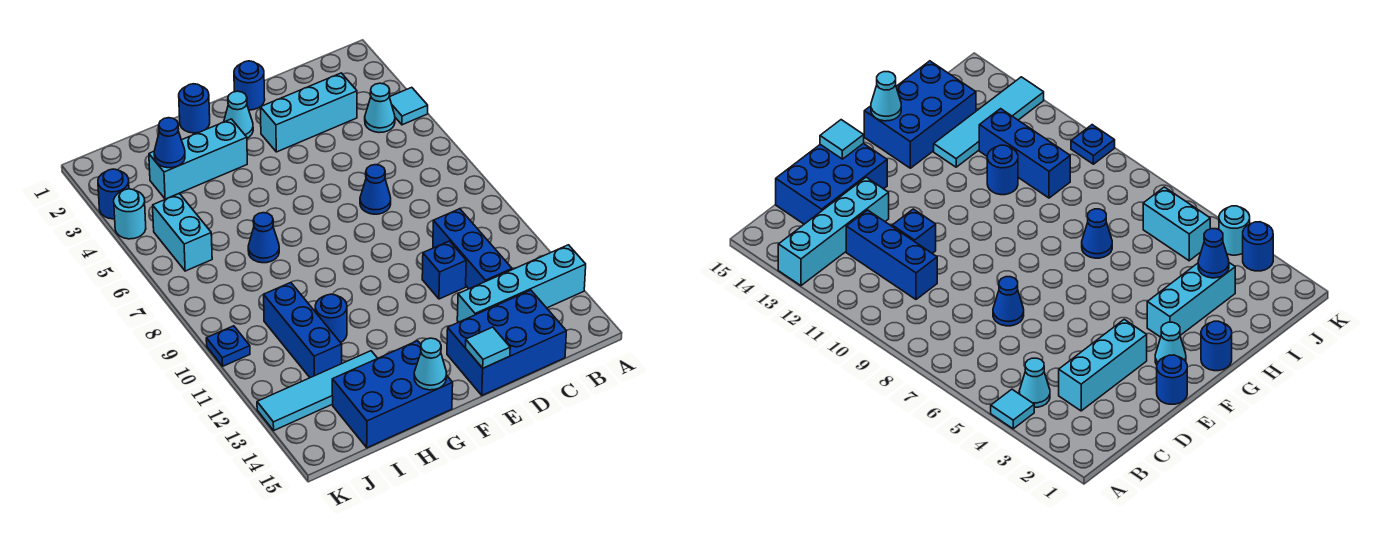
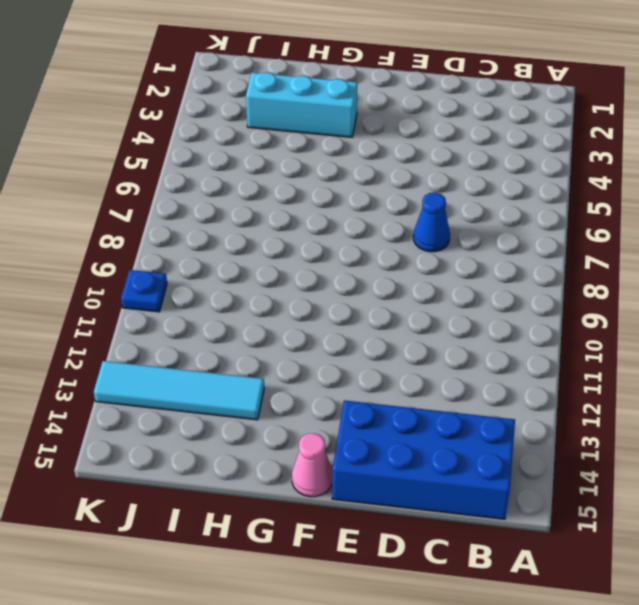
blue brick B14:E15 level 1 -> blue brick C14:E15 level 1
pink cone F15 level 1 -> none
none -> cyan tile A4 level 1
none -> cyan brick A13:D13 level 1
none -> cyan cone B4 level 1

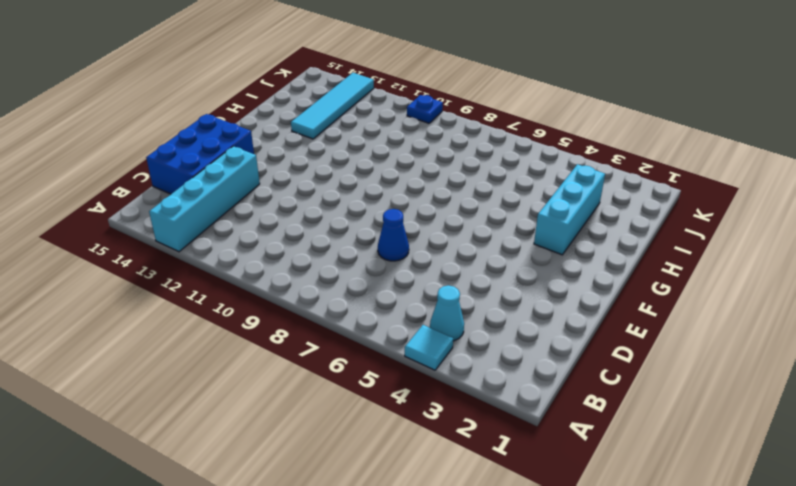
none -> cyan brick C3:E3 level 1
none -> blue brick C10:C12 level 1
none -> blue brick D11 level 1

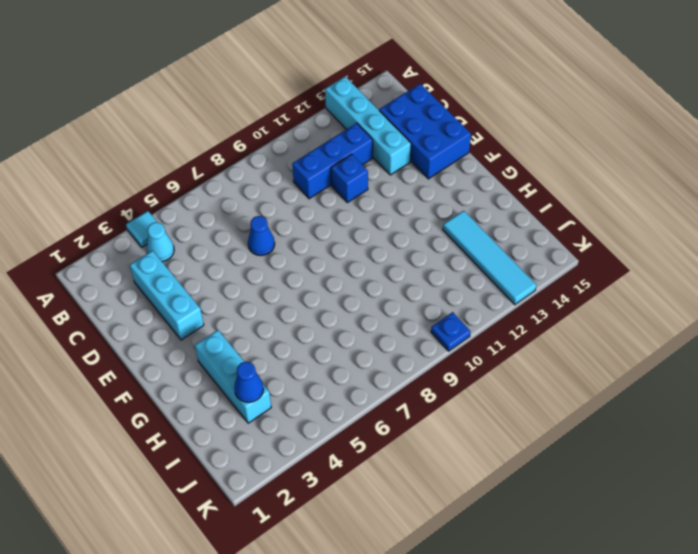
none -> blue round brick E1 level 1
none -> cyan cone F2 level 1
none -> blue round brick G1 level 1

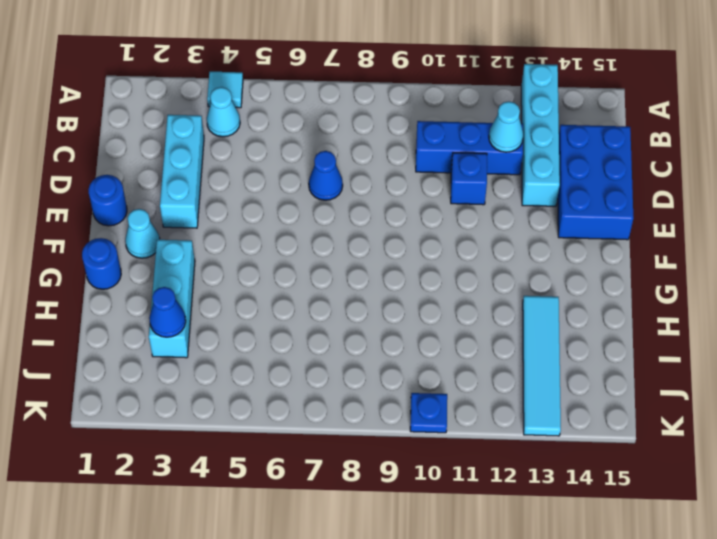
cyan cone C12 level 2 -> cyan cone G15 level 2
none -> blue brick G14:I15 level 1
none -> blue cone H7 level 1
none -> blue round brick H11 level 1

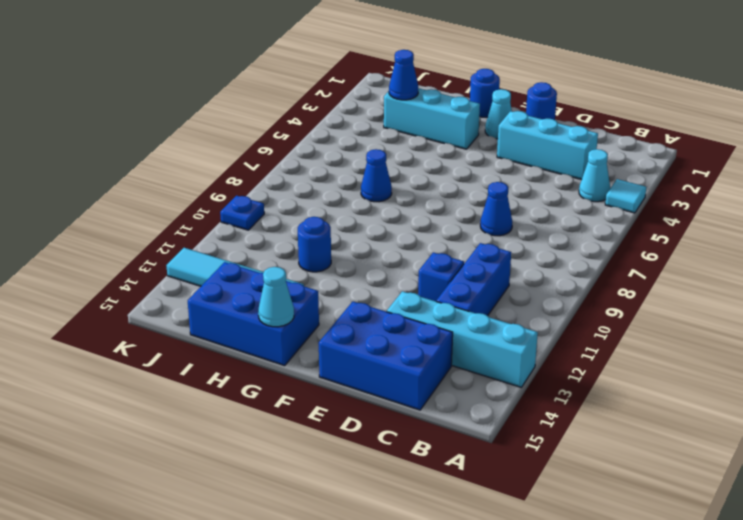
none -> blue brick I10:I12 level 1
none -> cyan brick J5:J6 level 1
none -> blue round brick K3 level 1

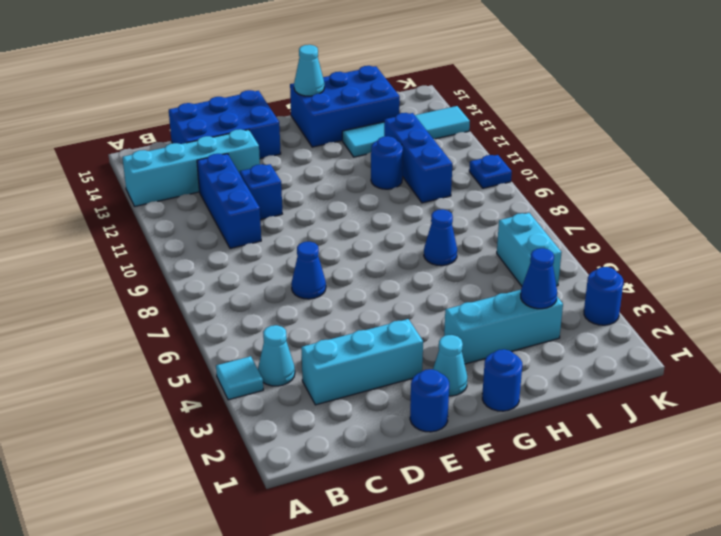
none -> cyan round brick K4 level 1
none -> cyan tile E15 level 2

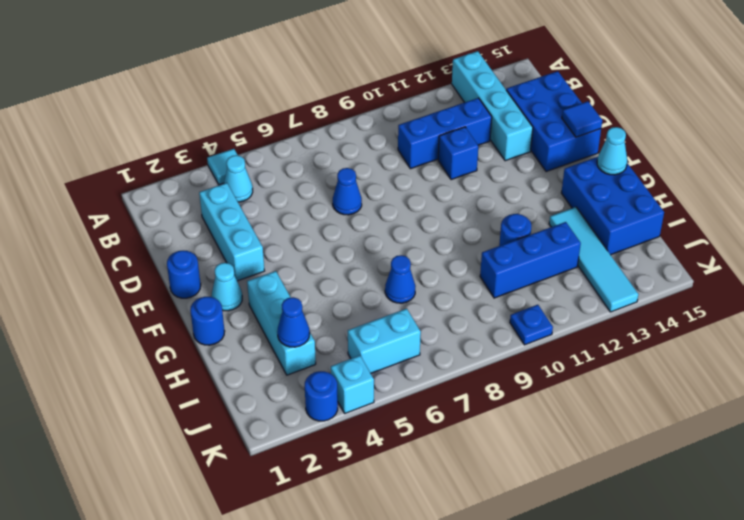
blue tile E15 level 2 -> cyan tile E15 level 2
cyan brick K4 level 1 -> cyan round brick K4 level 1

